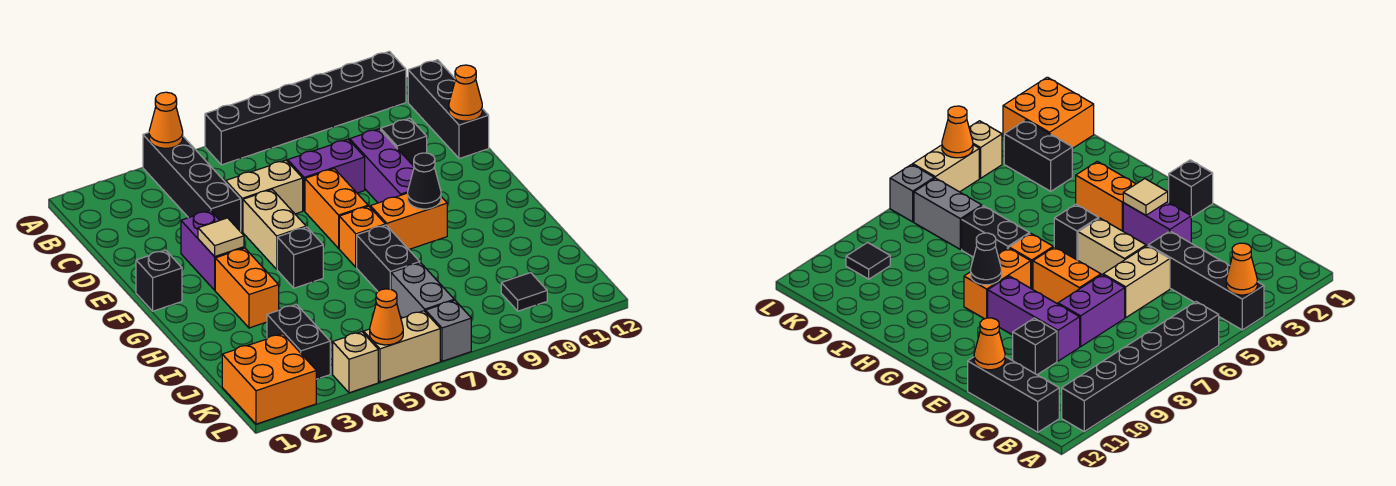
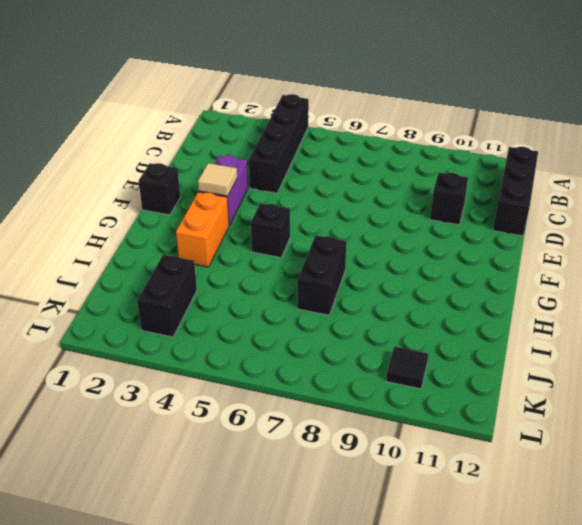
none -> black brick A6:A11 level 1
none -> tan brick D5:D6 level 1
none -> purple brick D7:D8 level 1

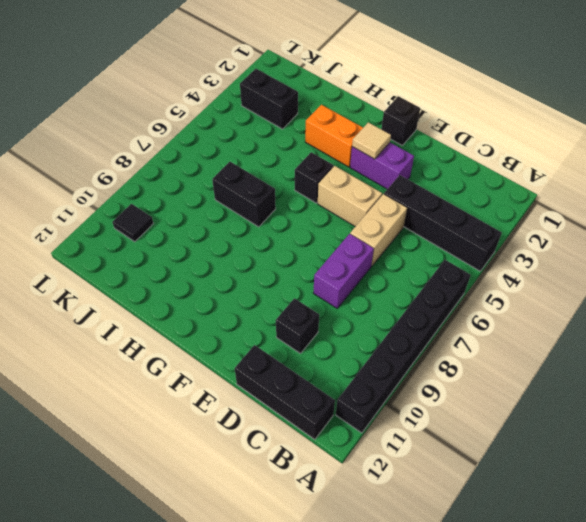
none -> purple brick D9:F9 level 1
none -> orange brick E7:F7 level 1
none -> orange brick G7 level 1

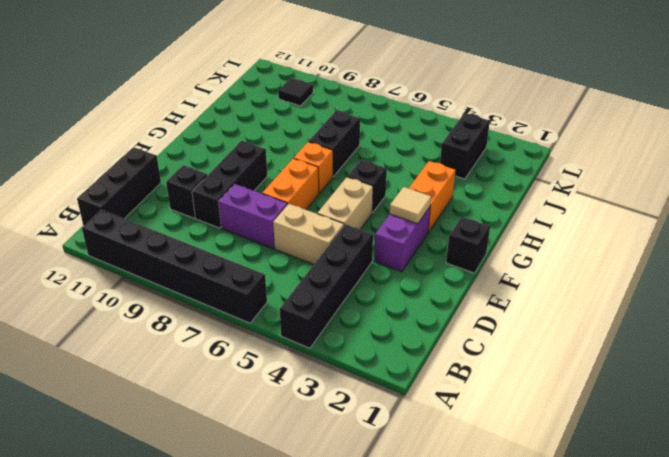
black brick D9:F9 level 1 -> purple brick D9:F9 level 1
none -> orange brick G8:G9 level 1
none -> grey brick J7:K7 level 1
none -> orange brick K1:L2 level 1

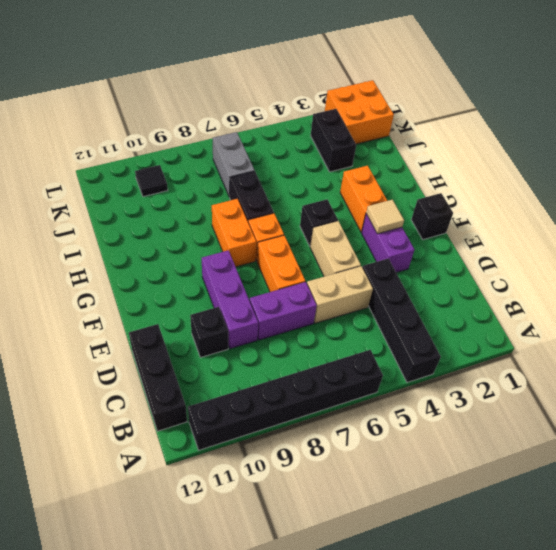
orange brick G8:H8 level 1 -> orange brick G8:G9 level 1
none -> tan brick L4 level 1
none -> tan brick L5:L6 level 1
none -> grey brick L7 level 1

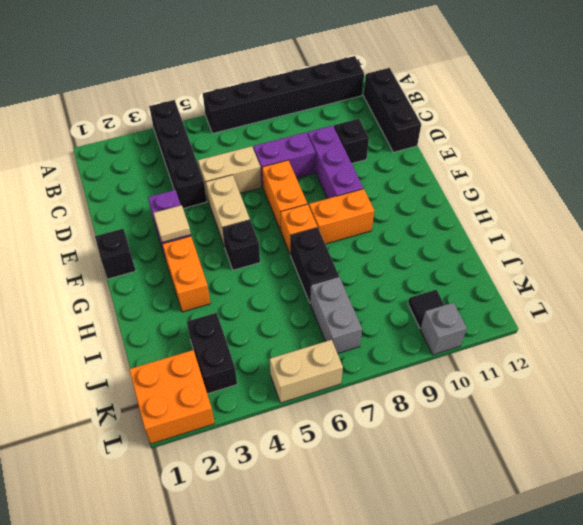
grey brick L10 level 1 -> grey brick L7 level 1
none -> tan brick L4 level 1
none -> orange cone A4 level 2
none -> orange cone D12 level 2

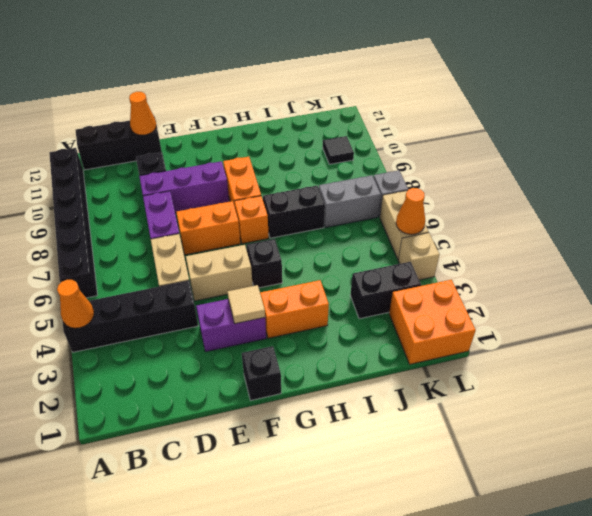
none -> black cone G9 level 2

